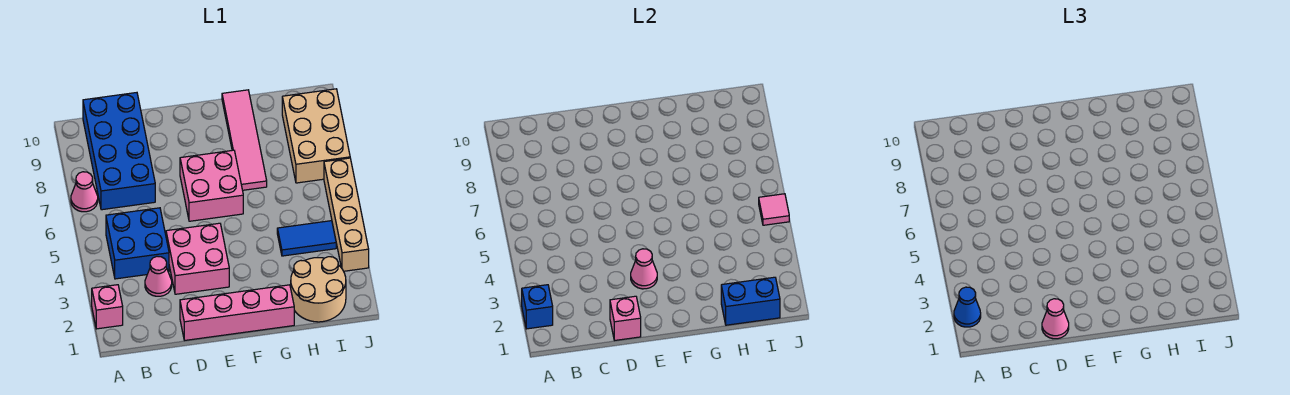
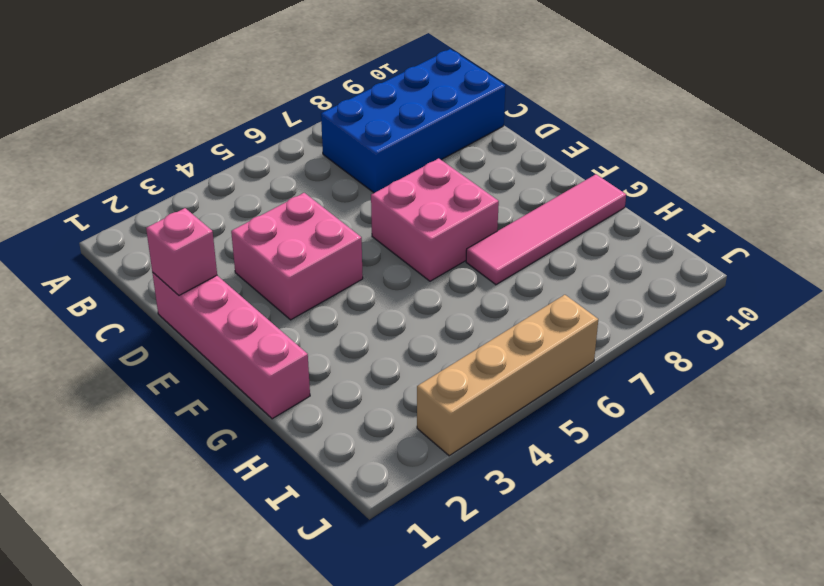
none -> pink brick A2 level 1
none -> pink cone A7 level 1
none -> blue brick B4:C5 level 1

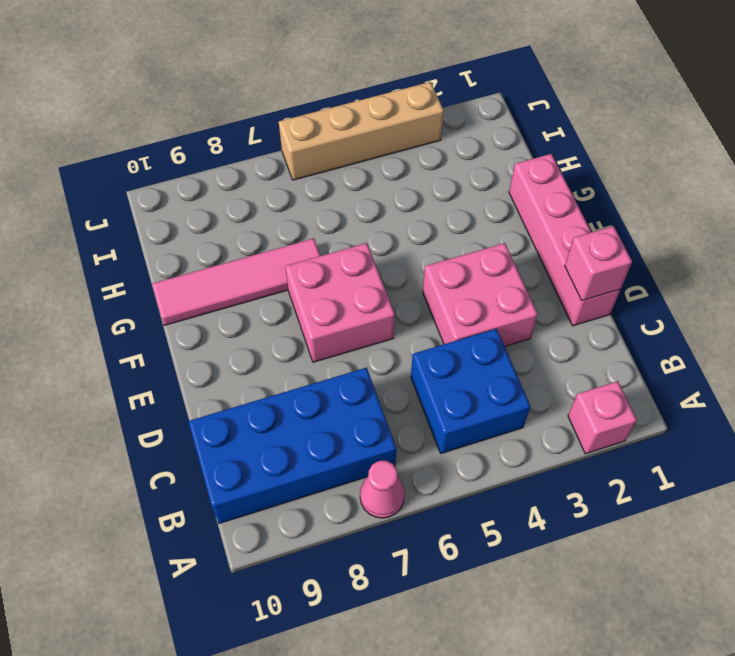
none -> pink cone C3 level 1
none -> tan round brick H1:I2 level 1
none -> blue tile H4:I4 level 1

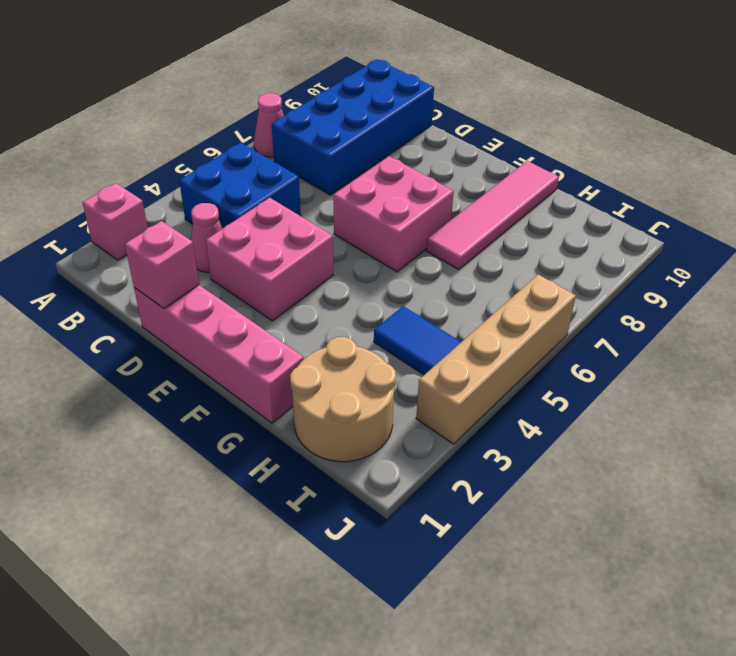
none -> tan brick I7:J9 level 1
none -> blue brick A2 level 2
none -> pink cone E3 level 2

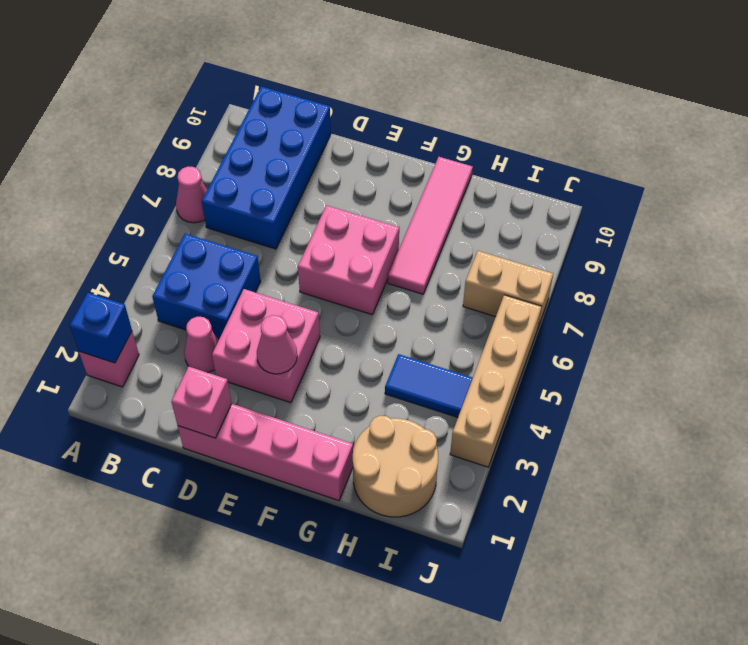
tan brick I7:J7 level 1 -> tan brick I7:J9 level 1
none -> blue brick H1:I1 level 2
none -> pink tile J5 level 2
none -> blue cone A2 level 3

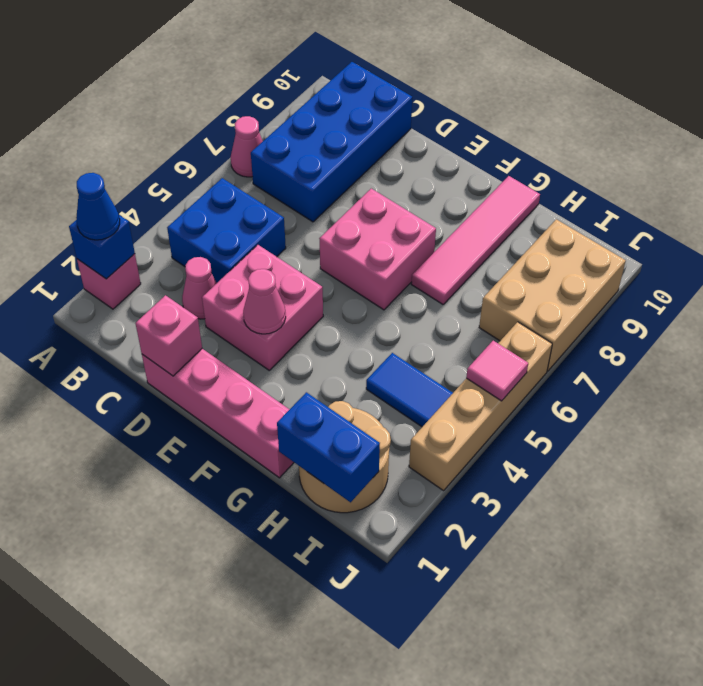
none -> pink cone D1 level 3

